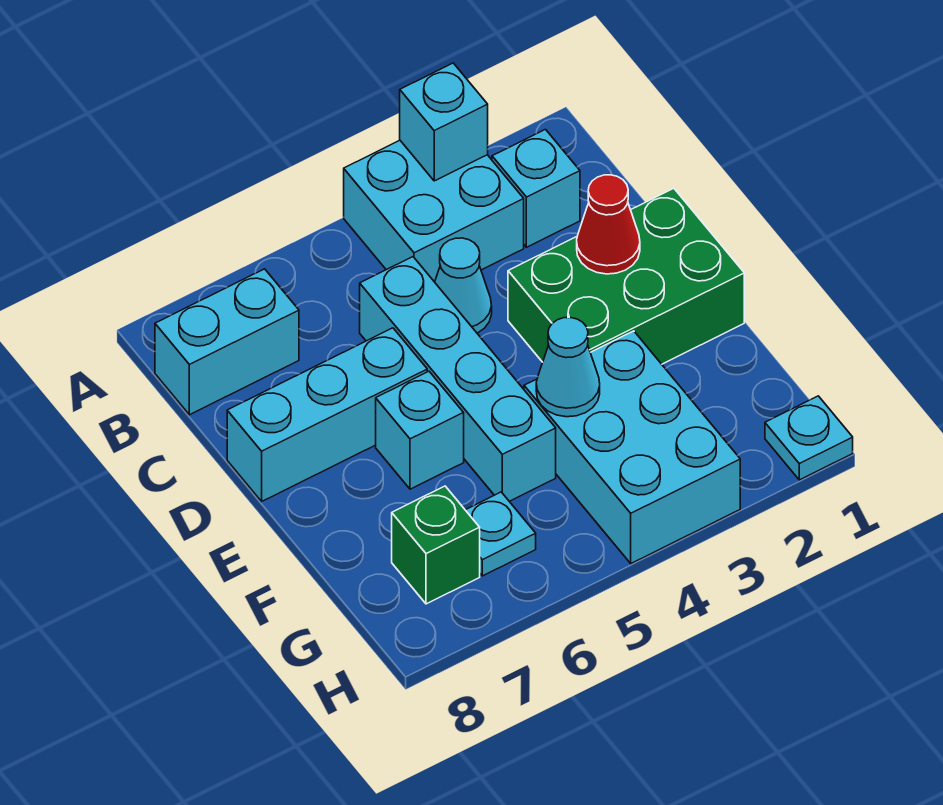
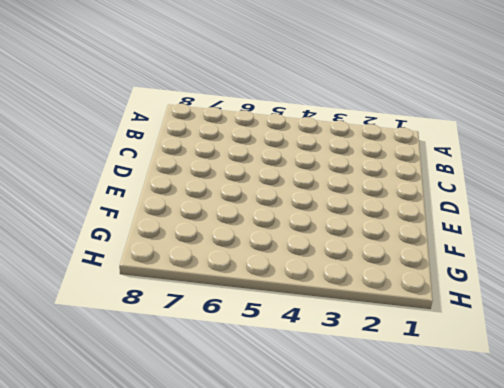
none -> cyan brick A3:B4 level 1
none -> cyan brick B2 level 1
none -> cyan brick B7:B8 level 1

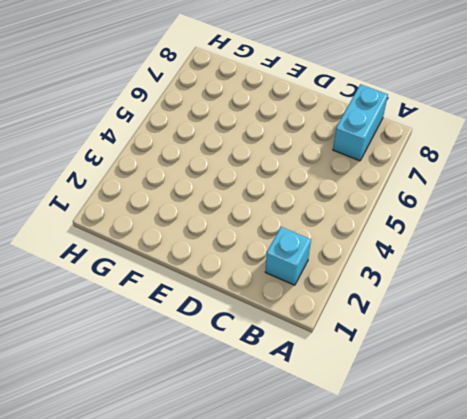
none -> cyan brick A3:B4 level 1
none -> cyan cone C4 level 1
none -> cyan brick C5:F5 level 1

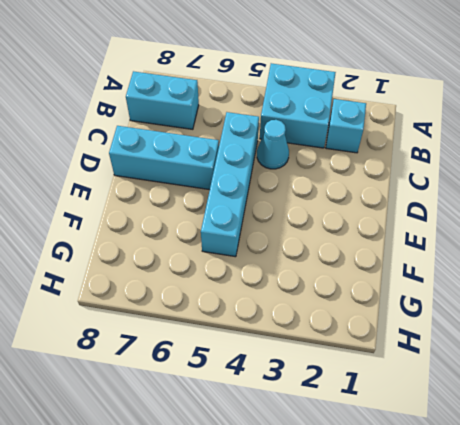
none -> green brick D1:E3 level 1
none -> cyan brick E6 level 1
none -> cyan brick F3:H4 level 1

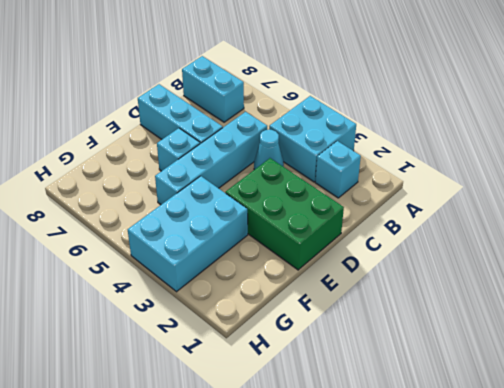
none -> cyan plate G6 level 1
none -> green brick G7 level 1
none -> cyan plate H1 level 1

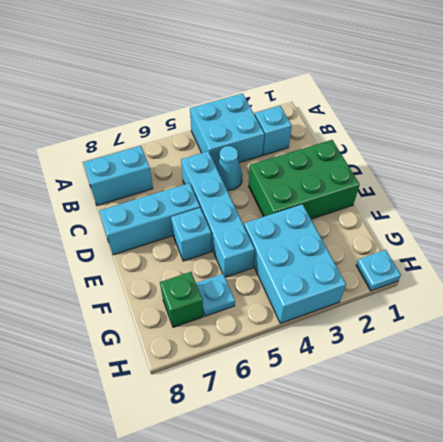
none -> cyan brick A3 level 2
none -> red cone D2 level 2
none -> cyan cone F4 level 2

